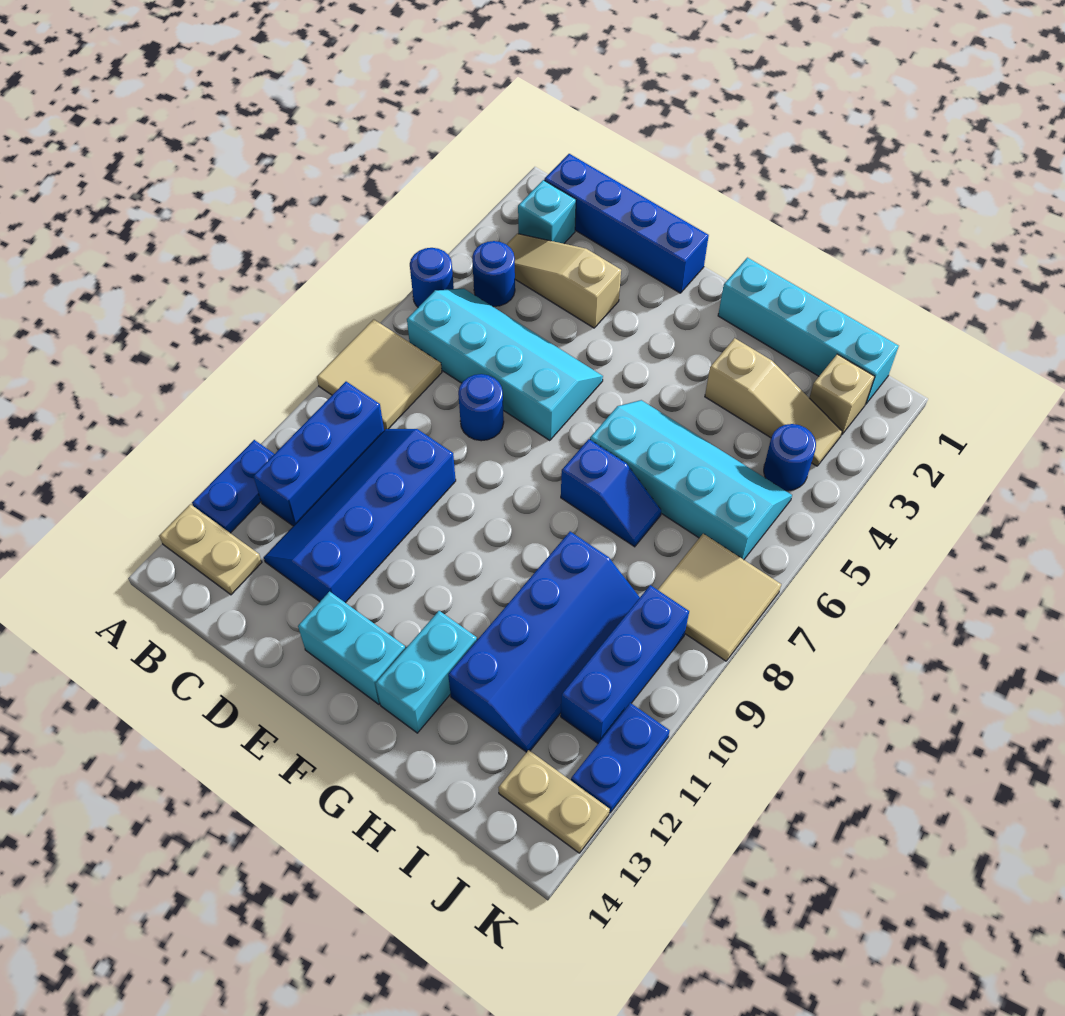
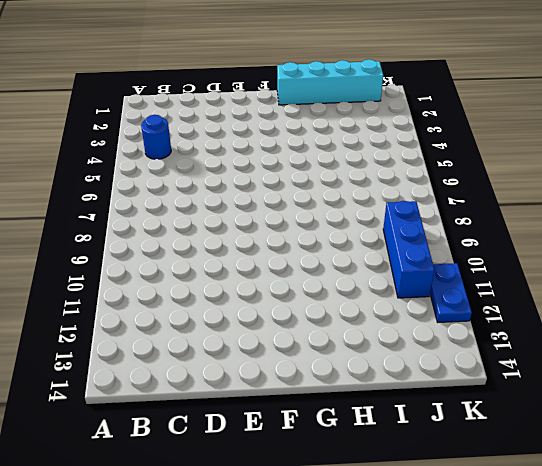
none -> blue round brick A5 level 1
none -> tan tile A7:B8 level 1
none -> blue plate A11:A12 level 1

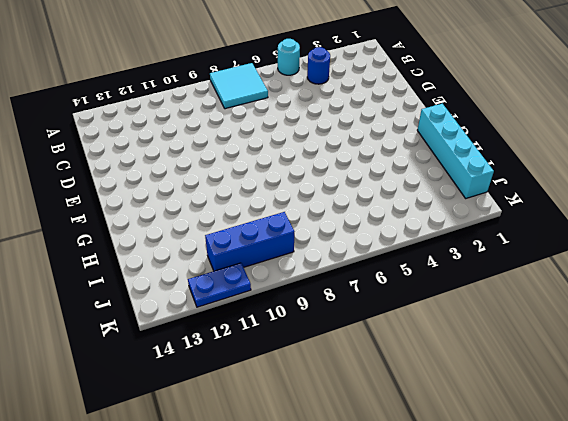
cyan round brick A5 level 1 -> blue round brick A5 level 1
cyan tile A7:B8 level 1 -> tan tile A7:B8 level 1
none -> blue plate A11:A12 level 1
none -> tan plate A13:B13 level 1
none -> blue brick B1:E1 level 1

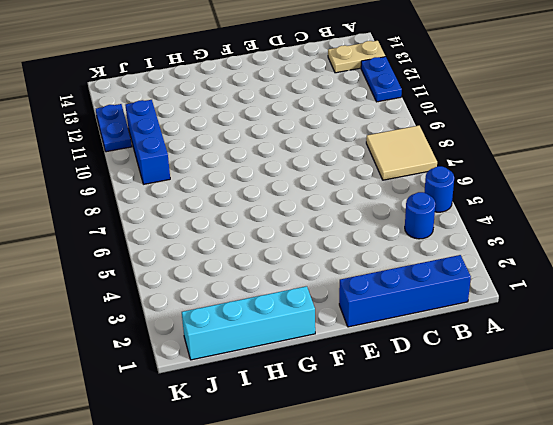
none -> cyan brick B2 level 1
none -> tan slope B3:D3 level 1 top D
none -> cyan slope B5:E6 level 1 top 6

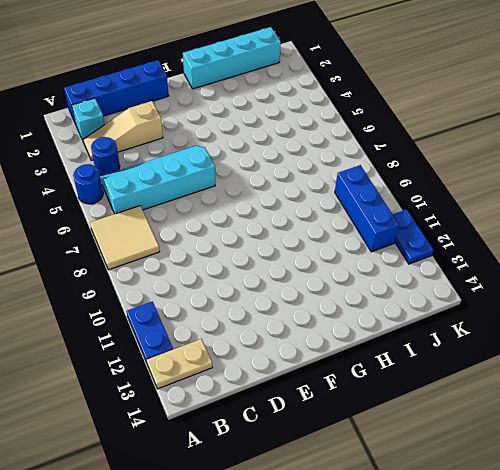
none -> blue brick B9:B11 level 1
none -> blue slope C9:D12 level 1 top D
none -> blue round brick D7 level 1

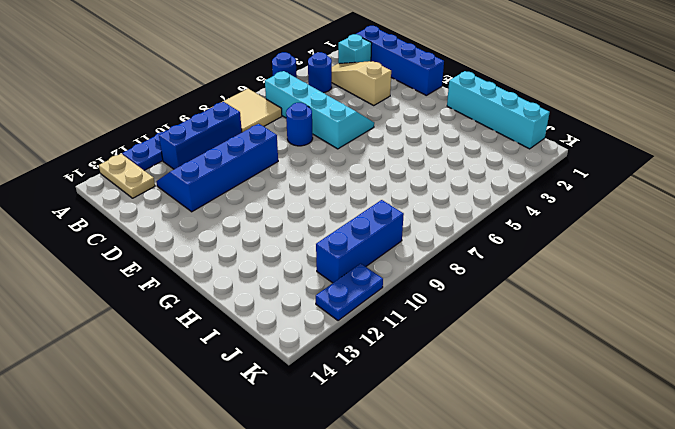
none -> cyan brick E13:F13 level 1
none -> cyan slope G5:J6 level 1 top 6
none -> blue slope G7:H7 level 1 top G

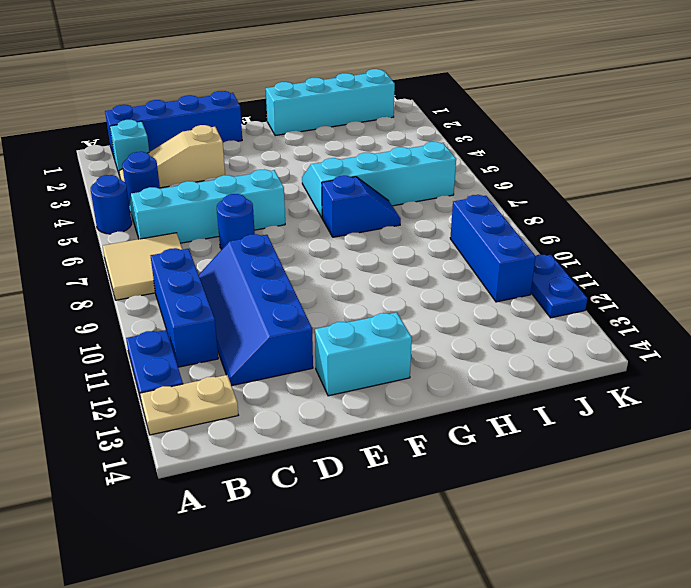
none -> cyan brick G12:G13 level 1
none -> tan slope H3:J3 level 1 top H
none -> blue slope H9:I12 level 1 top H

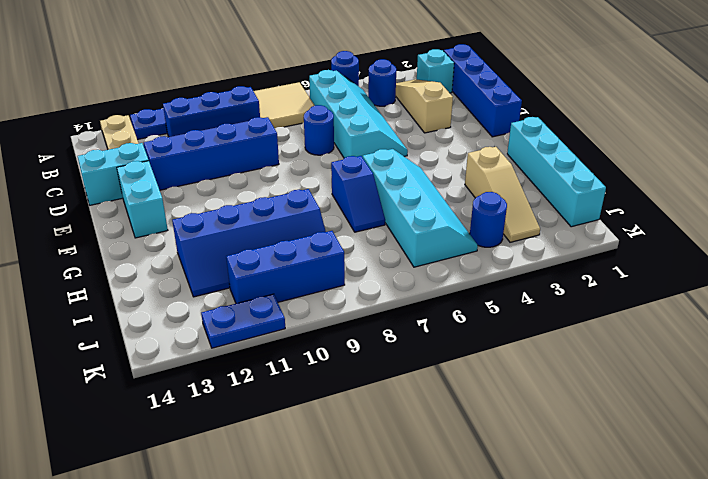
cyan brick D13:D14 level 1 -> cyan brick G12:G13 level 1
none -> tan brick J2 level 1
none -> tan tile J7:K8 level 1
none -> tan plate J13:K13 level 1

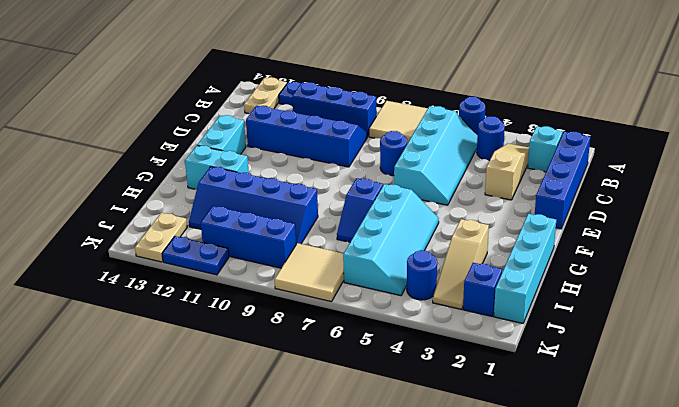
blue brick J2 level 1 -> tan brick J2 level 1

